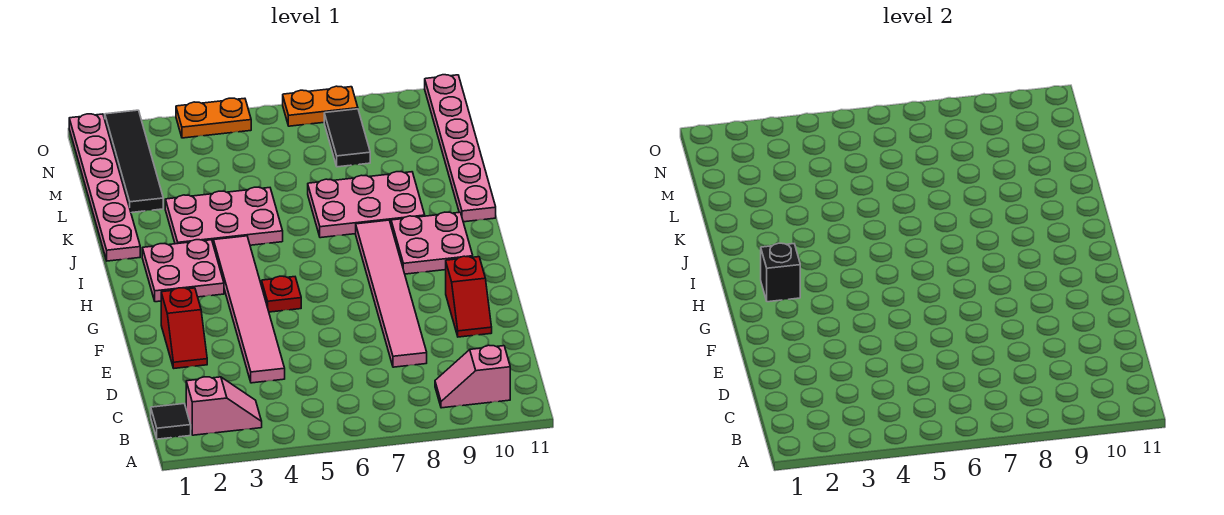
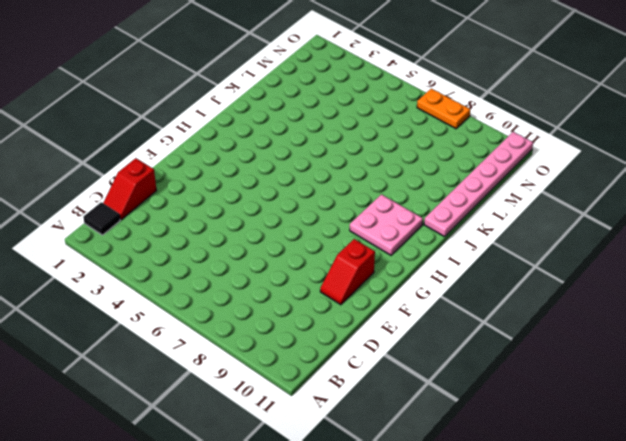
red slope C1:D1 level 1 top D -> red slope E2:F2 level 1 top F
none -> pink slope B2:B3 level 1 top 2
none -> pink slope B9:B10 level 1 top 10
none -> pink tile D4:I4 level 1

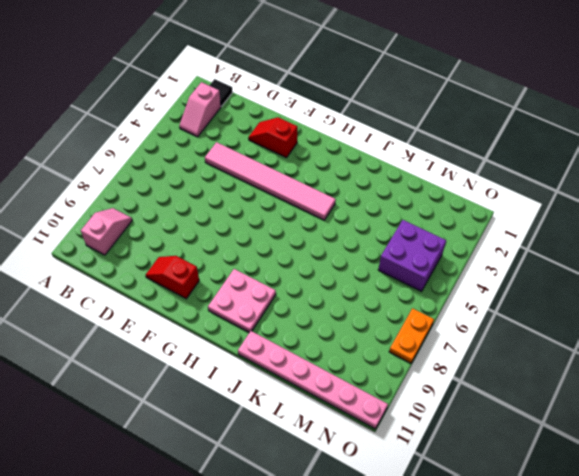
purple brick M4:N5 level 1 -> none
none -> pink tile D8:I8 level 1
none -> red plate G5 level 1
none -> pink plate H2:I3 level 1

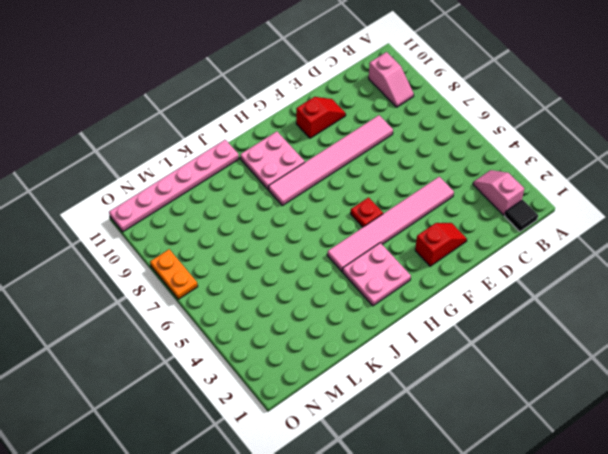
none -> pink plate J1:O1 level 1
none -> pink plate J3:K5 level 1
none -> pink plate J7:K9 level 1

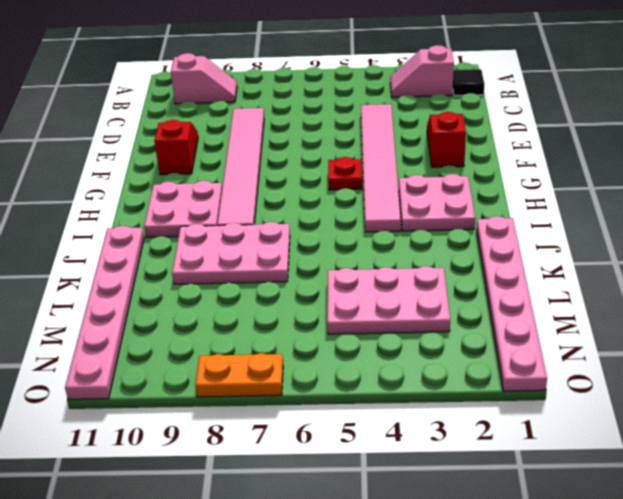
pink plate L3:M5 level 1 -> pink plate J3:K5 level 1
none -> black tile L2:O2 level 1
none -> black tile M8:N8 level 1
none -> orange plate O4:O5 level 1

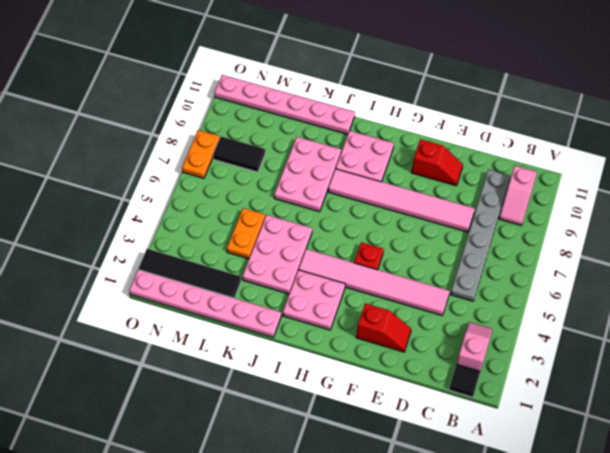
grey plate C5:C10 level 1 -> none
orange plate L4:L5 level 1 -> orange plate O4:O5 level 1
none -> black brick H2 level 2

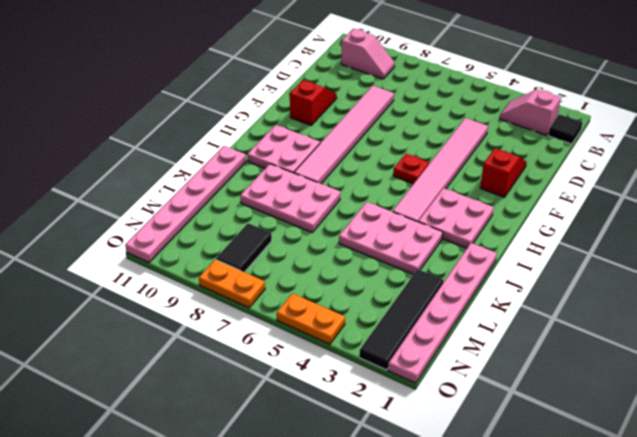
none -> black brick H2 level 2

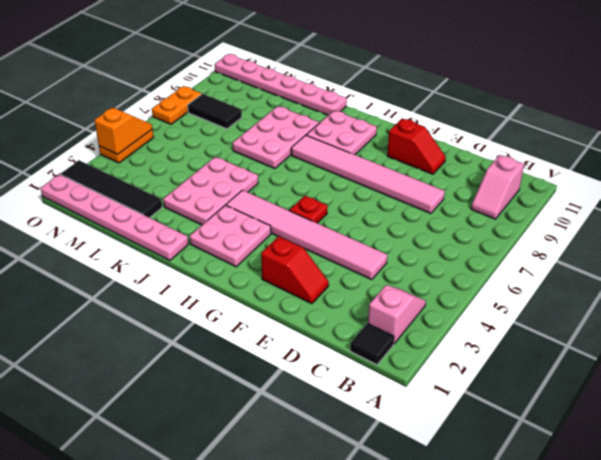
orange slope O4:O5 level 2 top 4 -> none
none -> black brick H2 level 2

